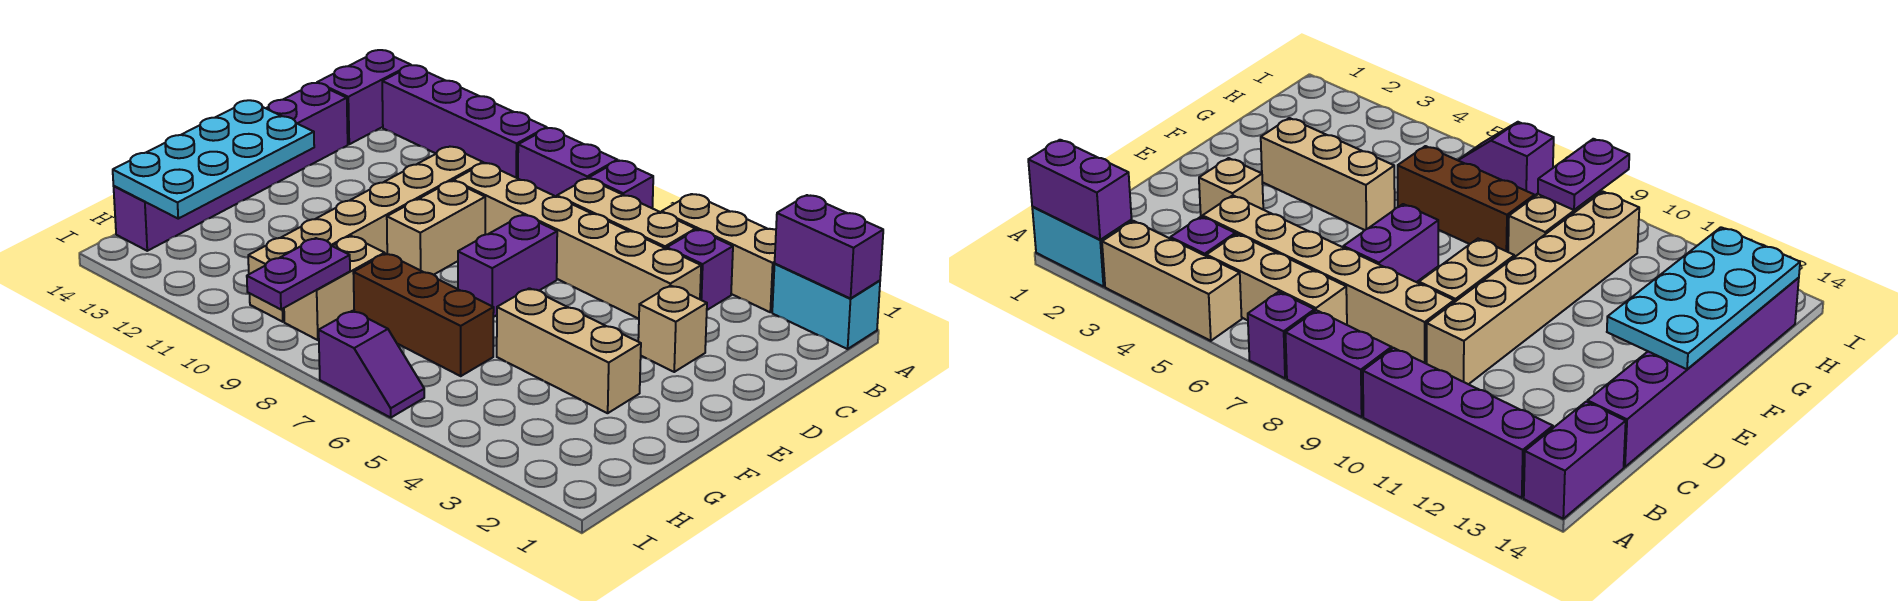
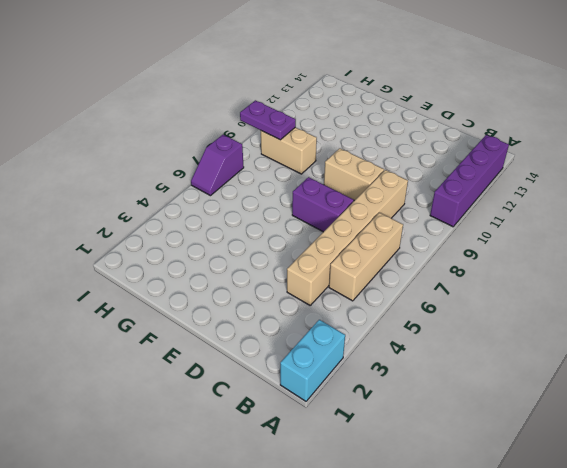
none -> tan brick A3:A5 level 1
none -> purple brick A7 level 1
none -> purple brick A8:A9 level 1

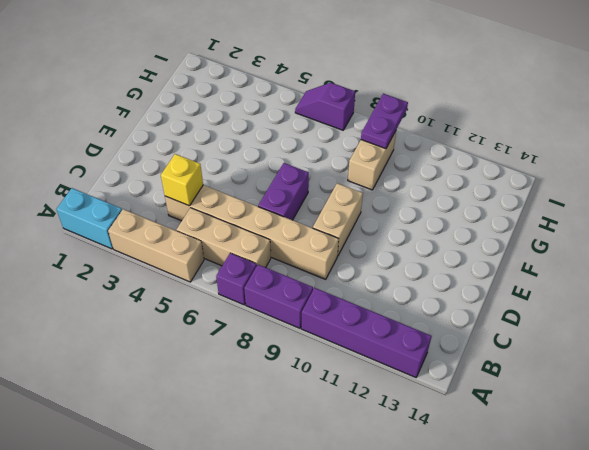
yellow brick C4 level 2 -> none
none -> purple brick A14:B14 level 1
none -> purple brick B4 level 1
none -> tan brick C10:H10 level 1

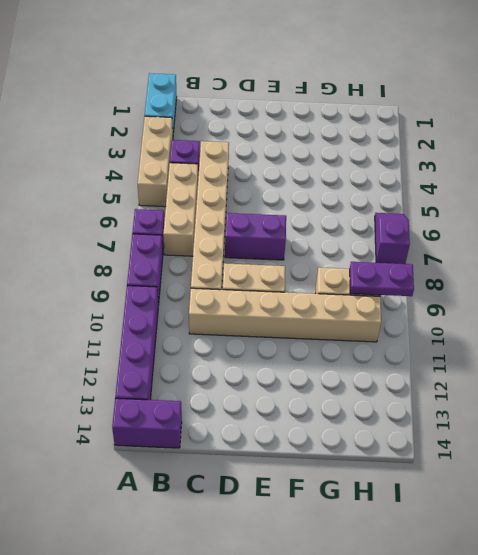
none -> purple brick C14:H14 level 1
none -> tan brick D3 level 1
none -> tan brick F3:F5 level 1

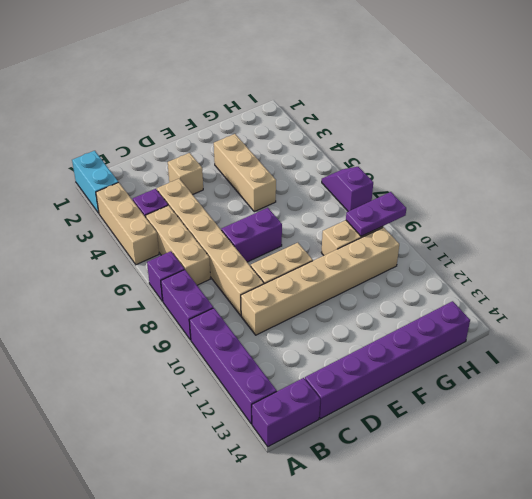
none -> brown brick G6:G8 level 1
none -> purple brick A1:A2 level 2
none -> cyan plate E13:H14 level 2

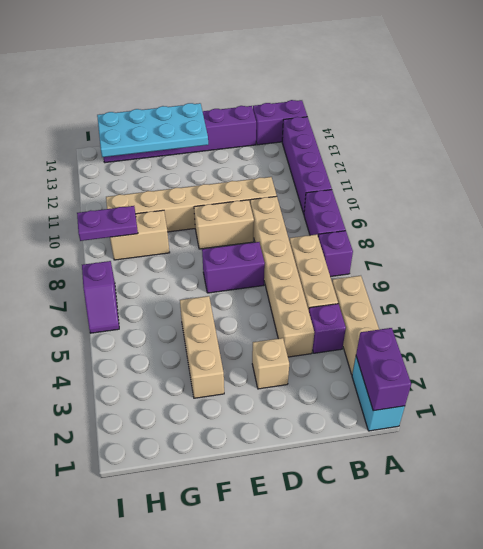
none -> brown brick G6:G8 level 1

